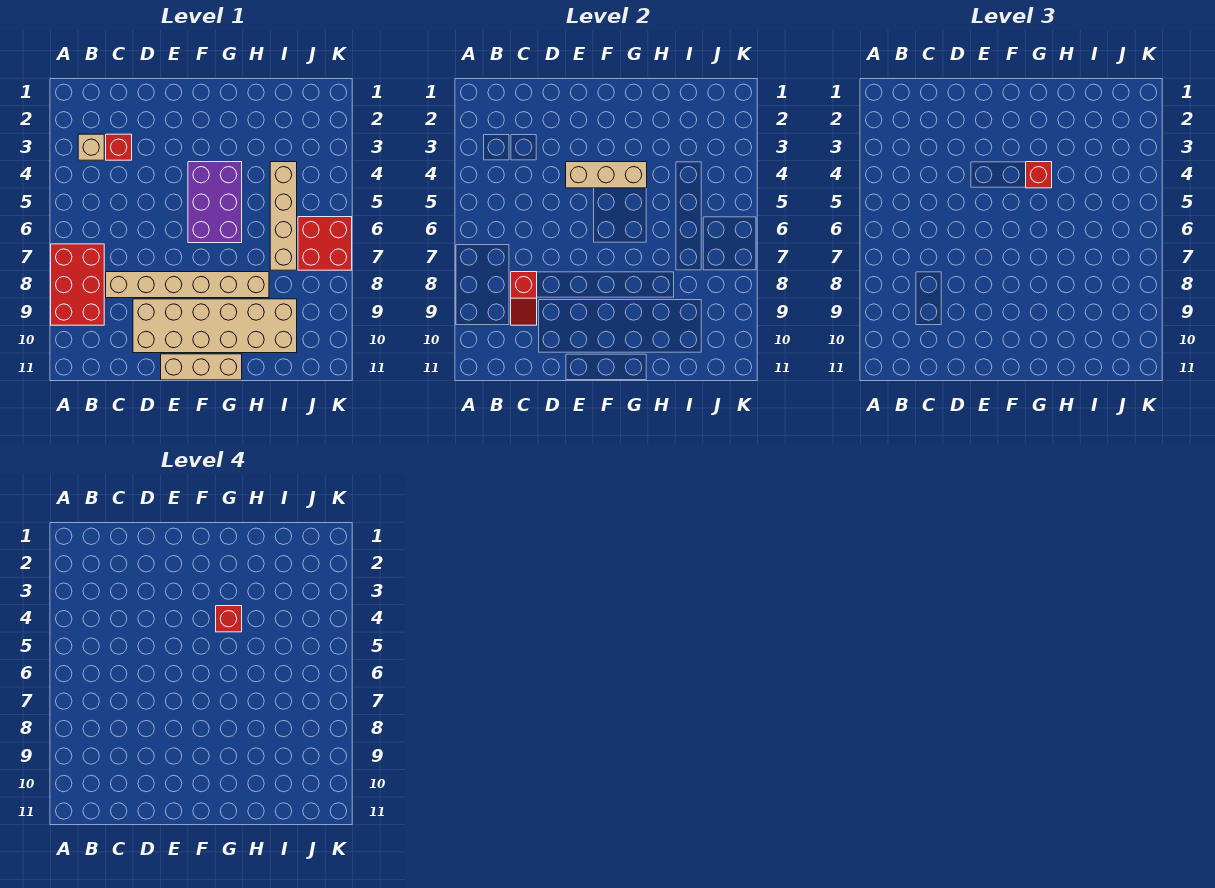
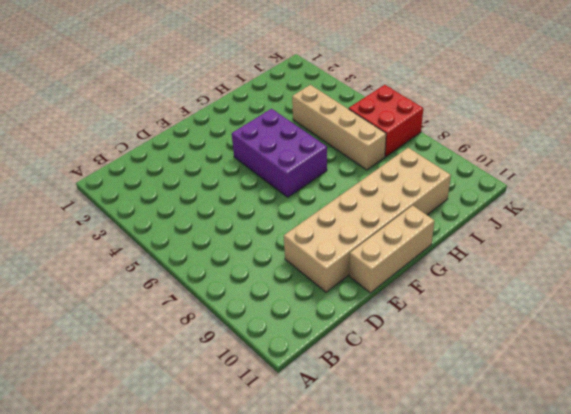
none -> red brick A7:B9 level 1
none -> tan brick B3 level 1
none -> red brick C3 level 1

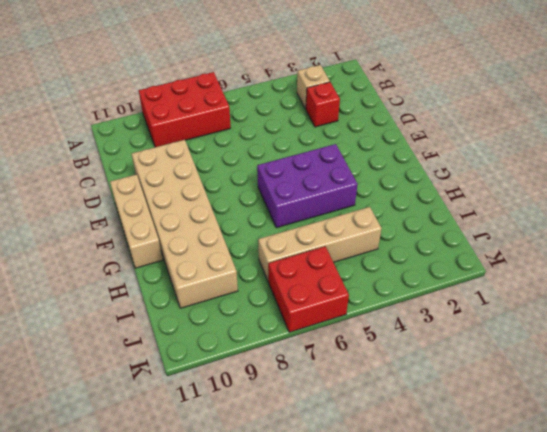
none -> tan brick C8:H8 level 1
none -> red slope C8:C9 level 2 top 8
none -> tan brick E4:G4 level 2

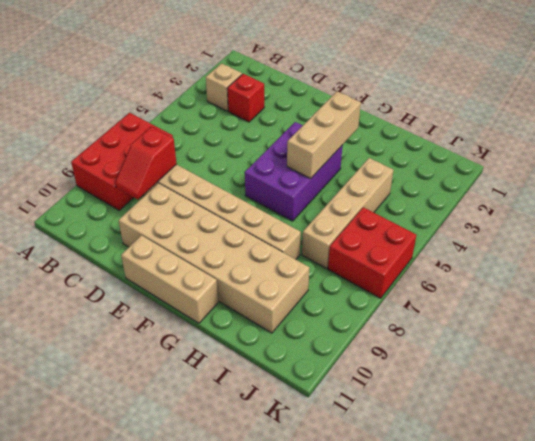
tan brick G3:G5 level 2 -> tan brick E4:G4 level 2
none -> red brick G4 level 3
none -> red brick G4 level 4

